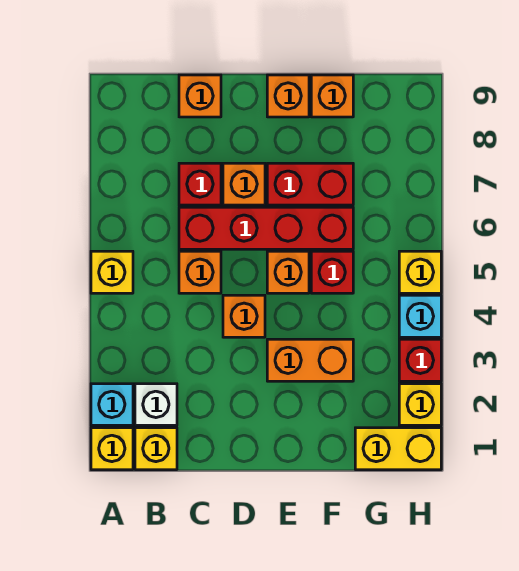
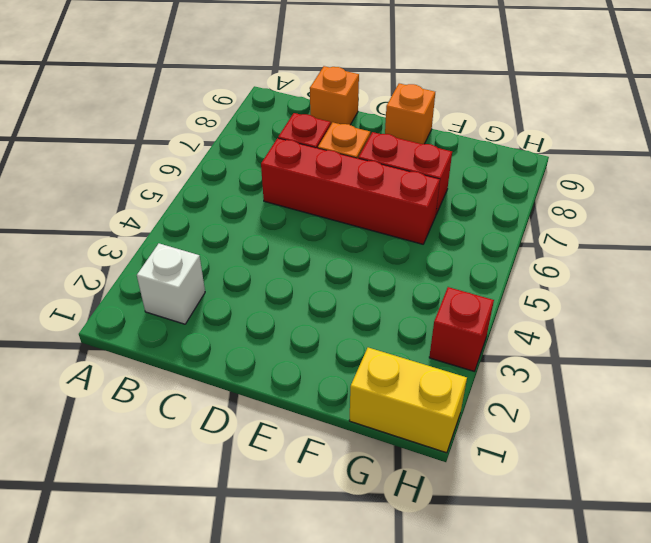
none -> yellow brick A1 level 1
none -> cyan brick A2 level 1
none -> yellow brick A5 level 1

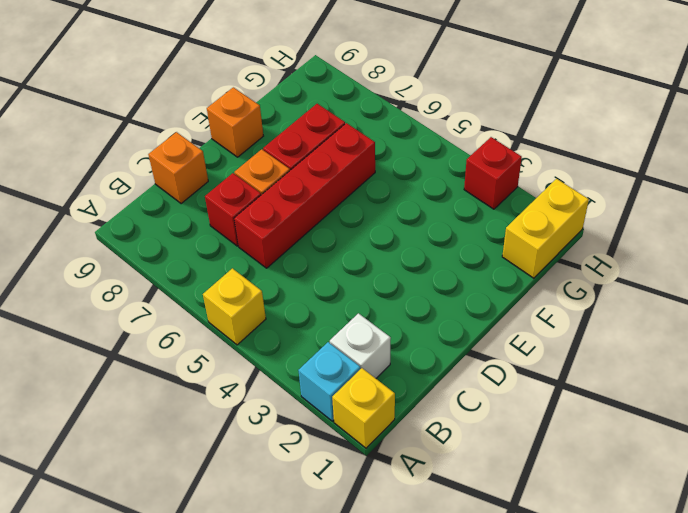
none -> yellow brick B1 level 1
none -> orange brick C5 level 1
none -> orange brick D4 level 1

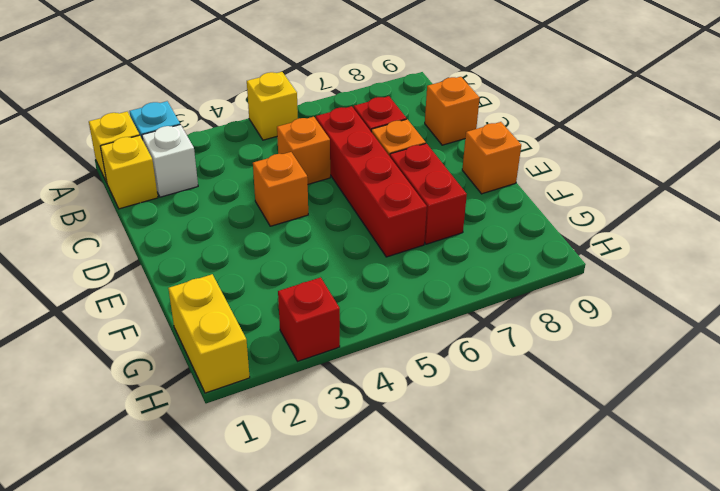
none -> orange brick E3:F3 level 1
none -> orange brick E5 level 1
none -> red brick F5 level 1

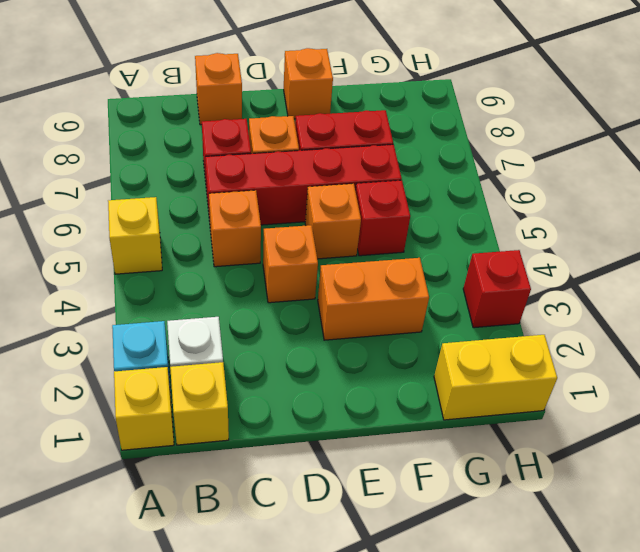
none -> orange brick F9 level 1
none -> yellow brick H2 level 1
none -> cyan brick H4 level 1

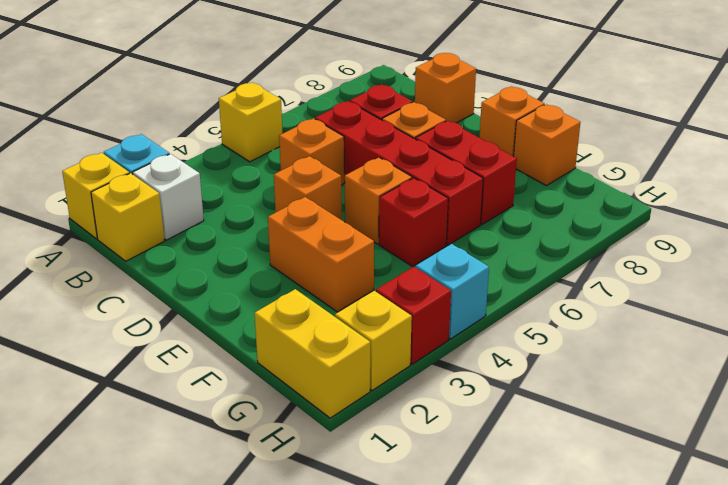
none -> yellow brick H5 level 1

